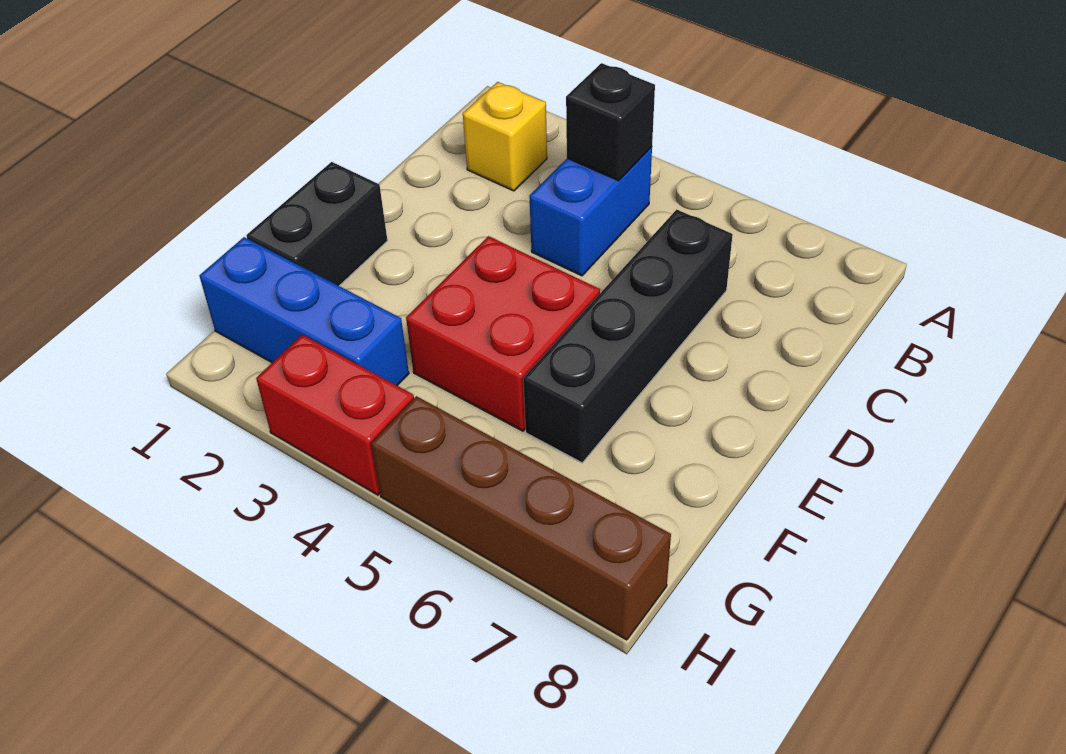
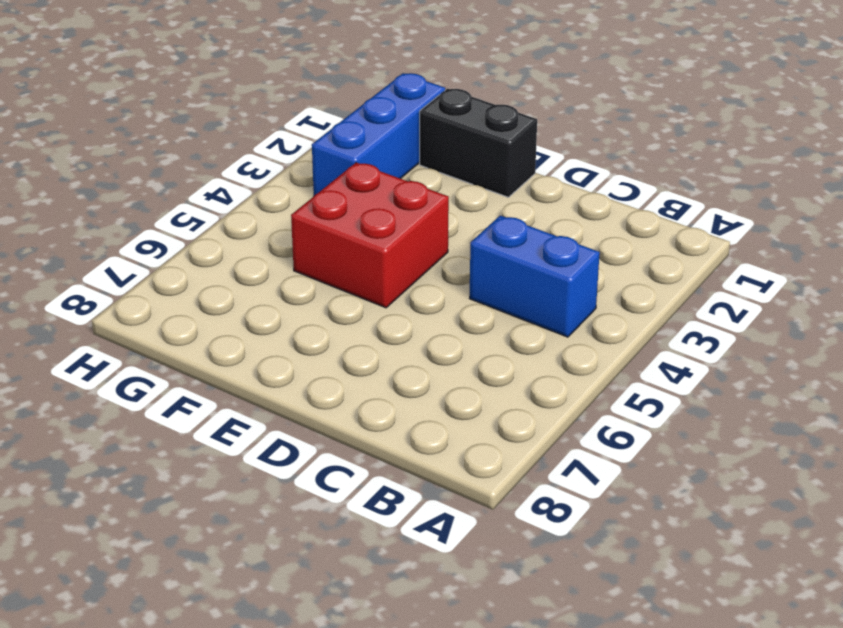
none -> yellow brick B2 level 1
none -> black brick C6:F6 level 1

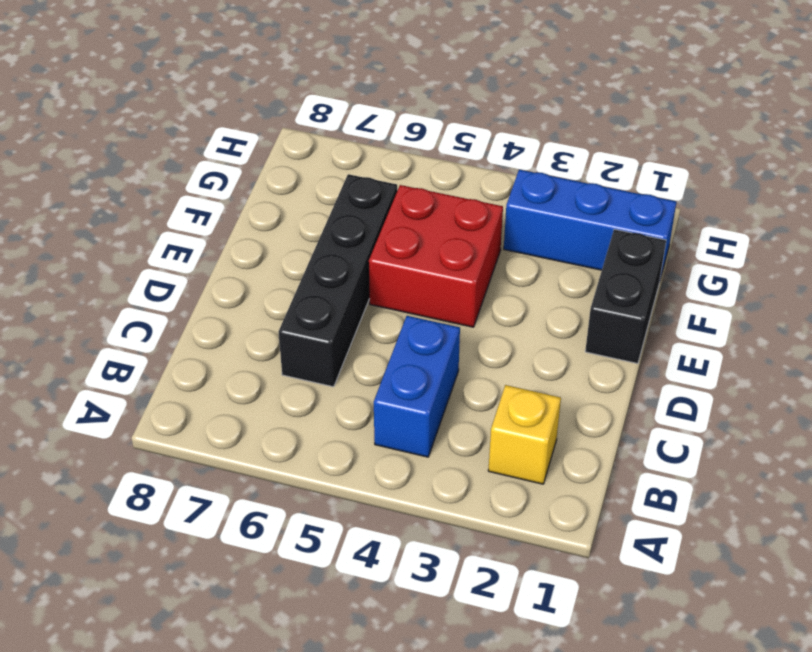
none -> red brick H3:H4 level 1
none -> brown brick H5:H8 level 1

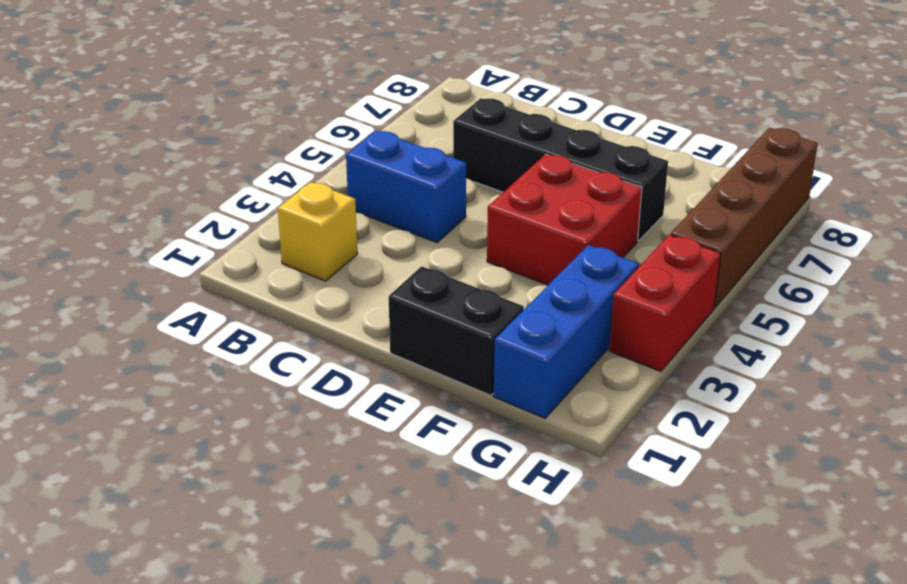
none -> black brick B4 level 2

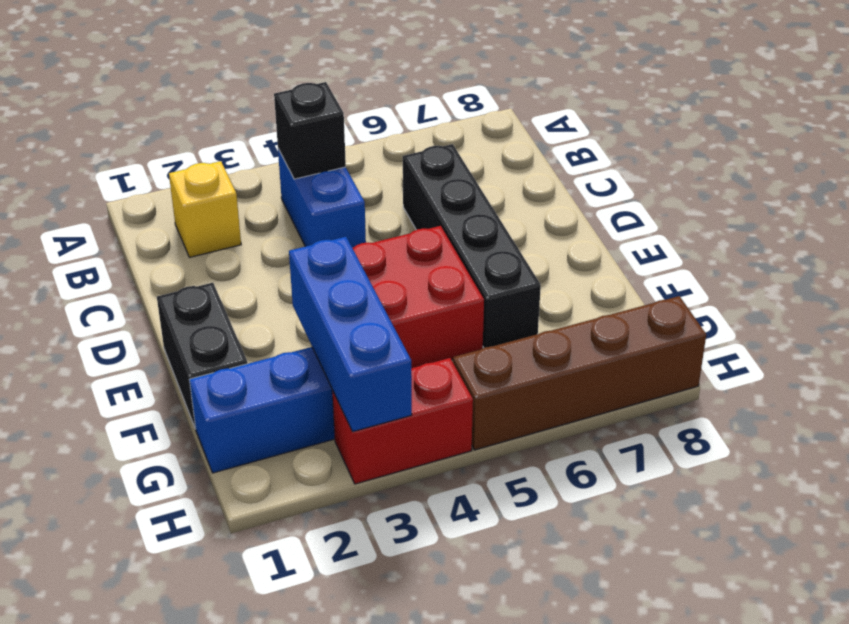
blue brick F3:H3 level 2 -> none

